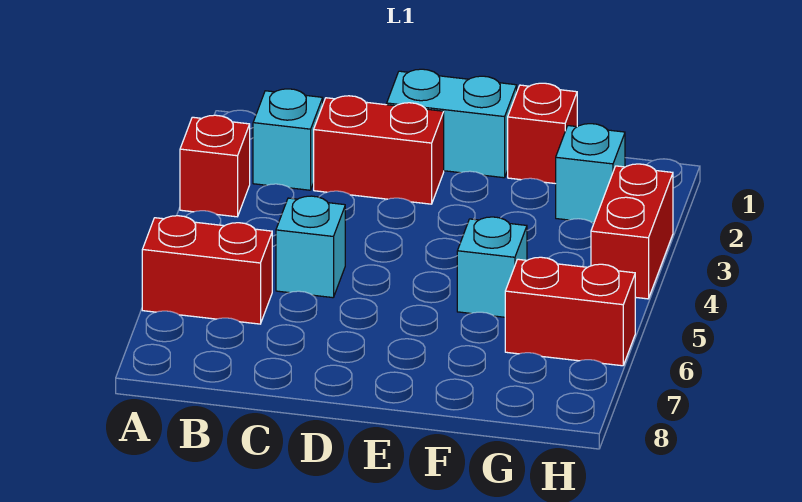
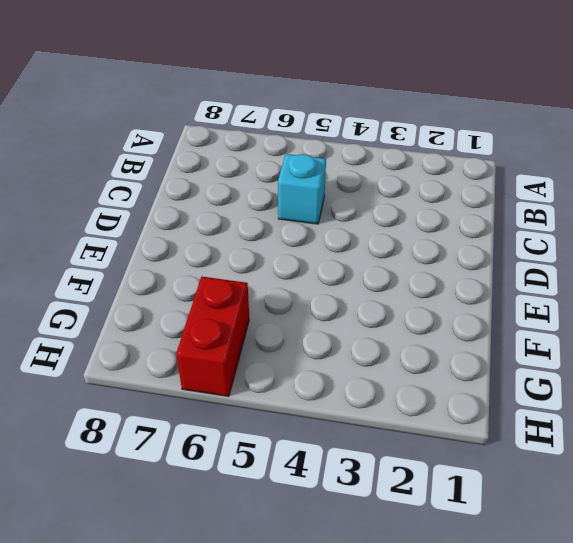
none -> red brick A3 level 1
none -> red brick A6:B6 level 1

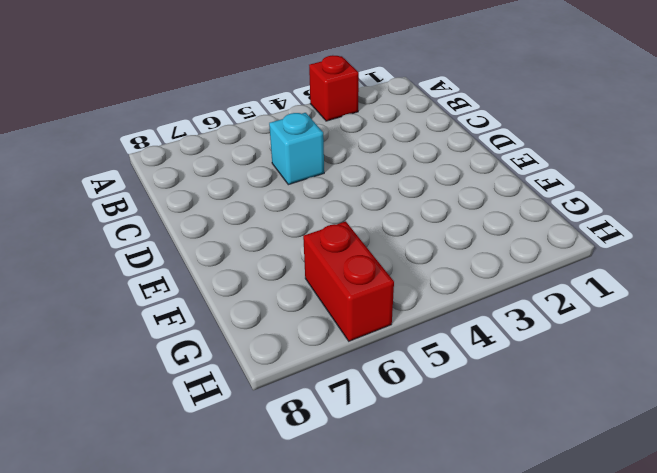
none -> red brick A6:B6 level 1
none -> cyan brick B2 level 1

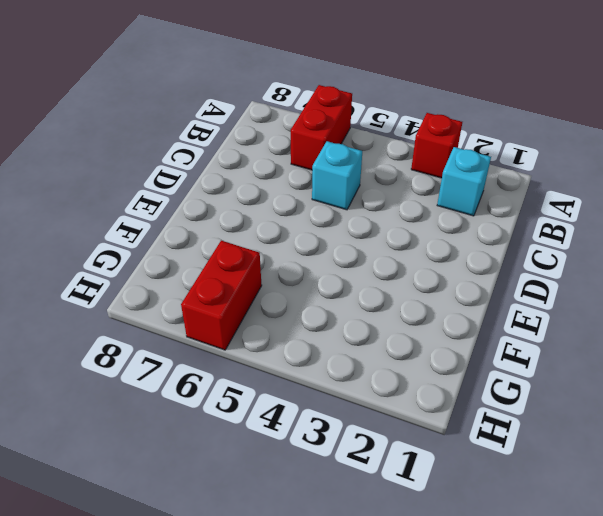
none -> red brick C2:D2 level 1
none -> cyan brick D1:E1 level 1

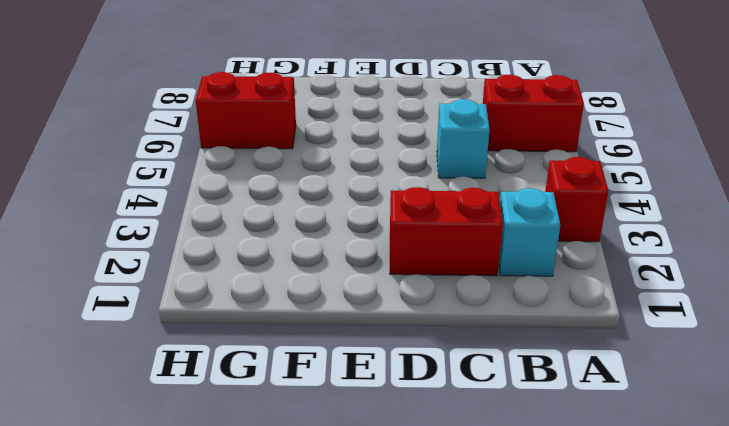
none -> cyan brick D1:E1 level 1
none -> red brick F1 level 1

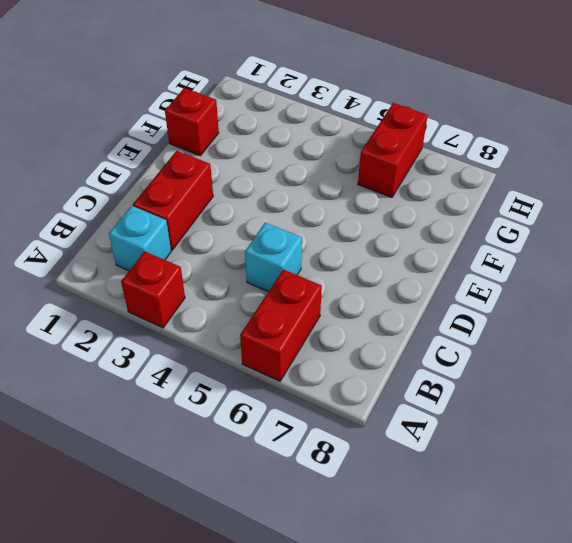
none -> cyan brick D1:E1 level 1
none -> cyan brick F5 level 1

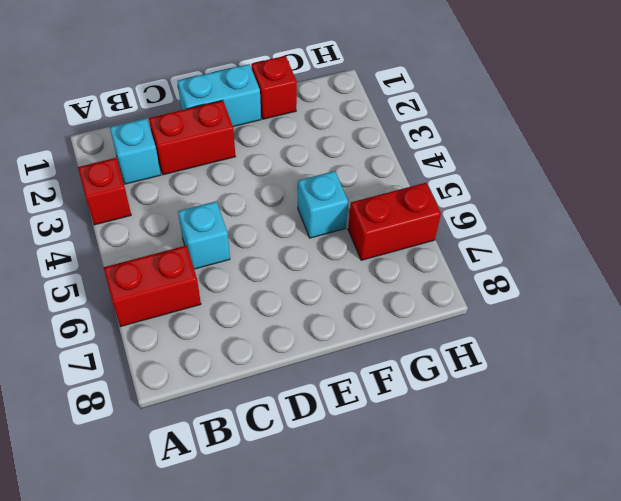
none -> cyan brick G2 level 1
none -> red brick H3:H4 level 1

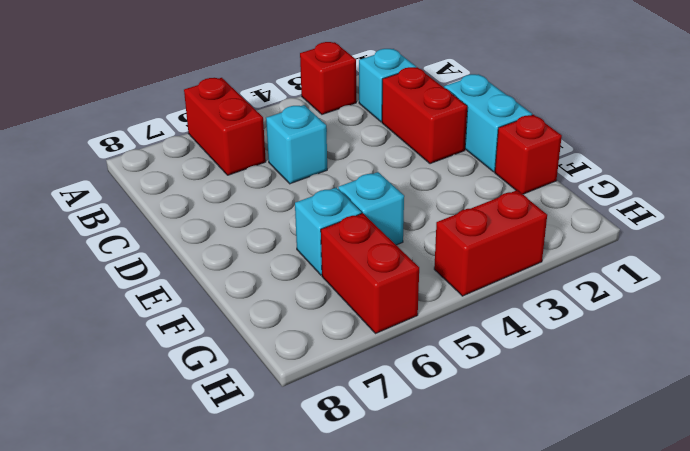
cyan brick F6 level 1 -> cyan brick G2 level 1

